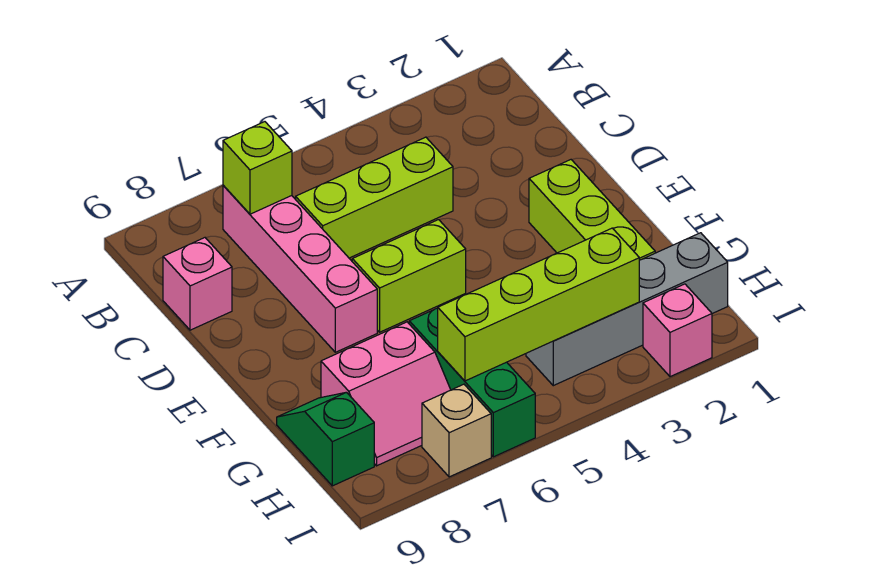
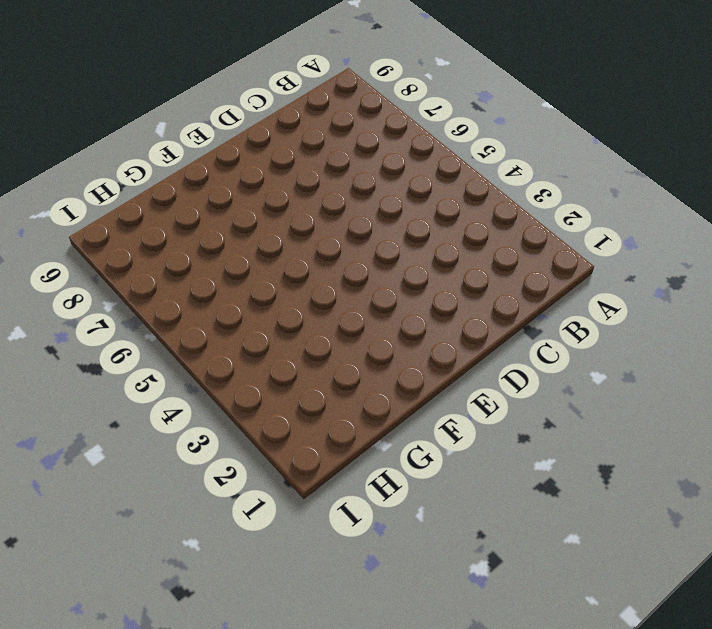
none -> pink brick B7:E7 level 1
none -> lime brick C4:C6 level 1
none -> pink brick C9 level 1

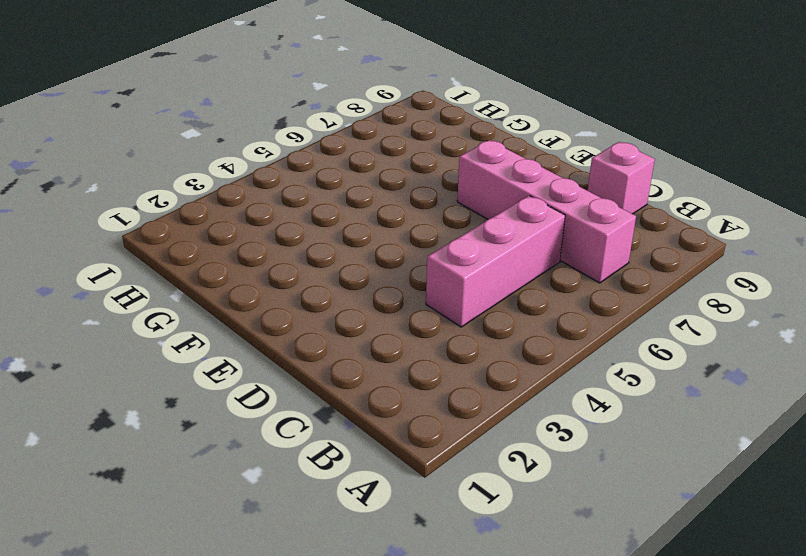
pink brick C4:C6 level 1 -> lime brick C4:C6 level 1
none -> lime brick E2:G2 level 1
none -> lime brick E5:E6 level 1
none -> green brick G6:I6 level 1

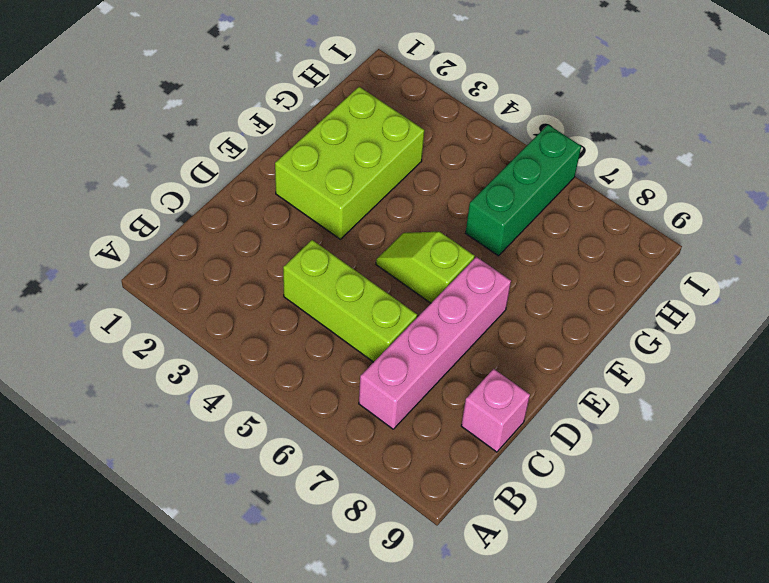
lime brick E2:G3 level 1 -> lime brick E2:G2 level 1
lime slope E5:E6 level 1 top 6 -> lime brick E5:E6 level 1
none -> pink slope G7:H8 level 1 top G
none -> green slope G9:H9 level 1 top H
none -> grey brick H1:H4 level 1

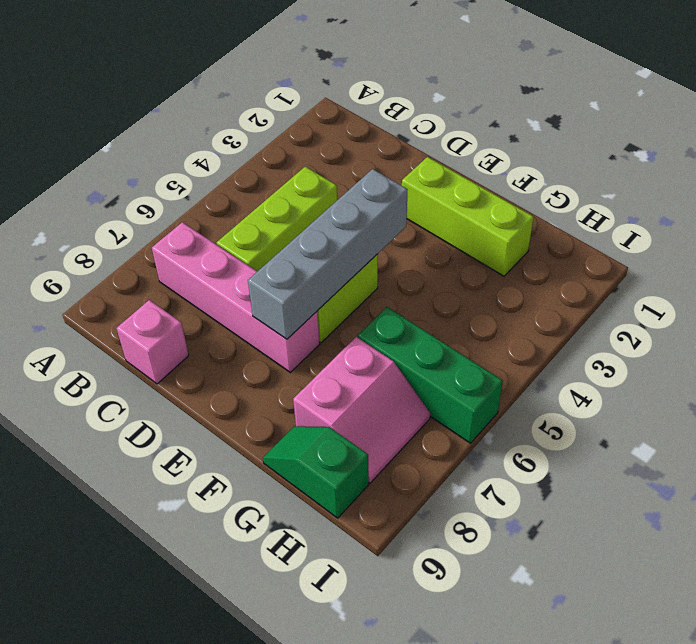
grey brick E4:E7 level 2 -> grey brick H1:H4 level 1
none -> pink brick I2 level 1
none -> tan brick I7 level 1
none -> lime brick B7 level 2

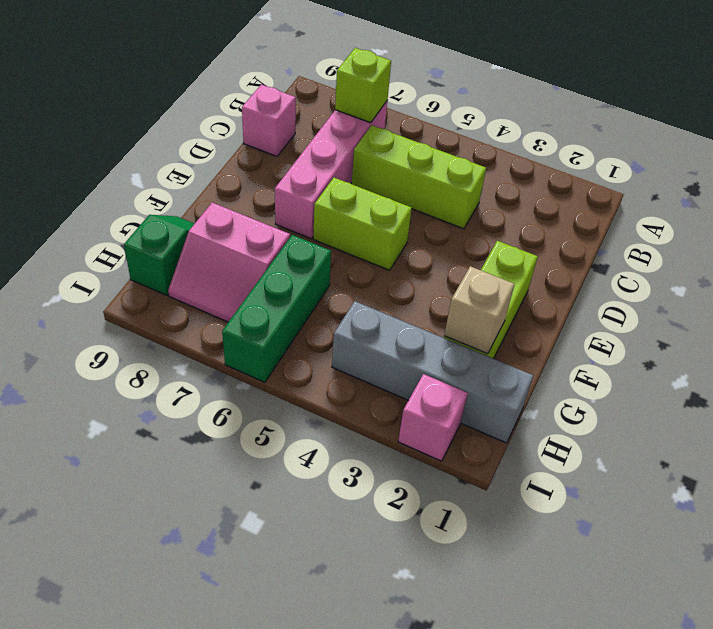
tan brick G2 level 2 -> tan brick I7 level 1
none -> lime brick H3:H6 level 2

